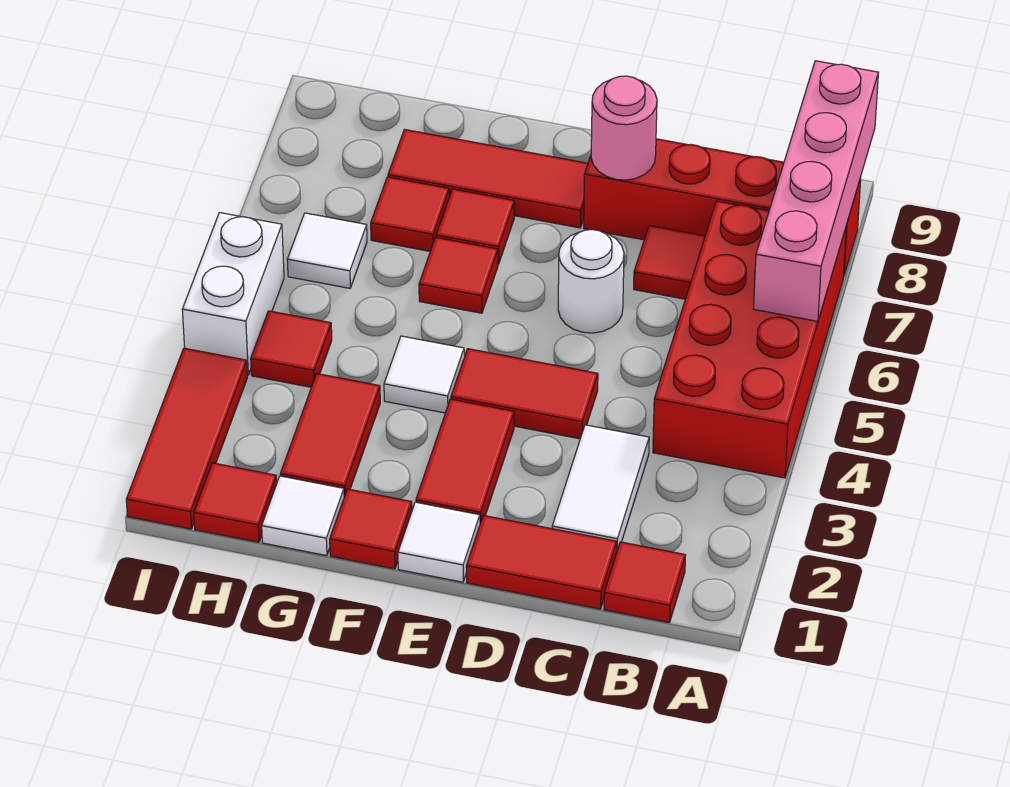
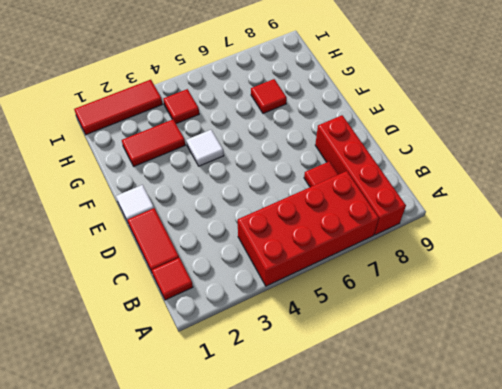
none -> white tile C2:C3 level 1
none -> red tile D4:E4 level 1
none -> white round brick D6 level 1

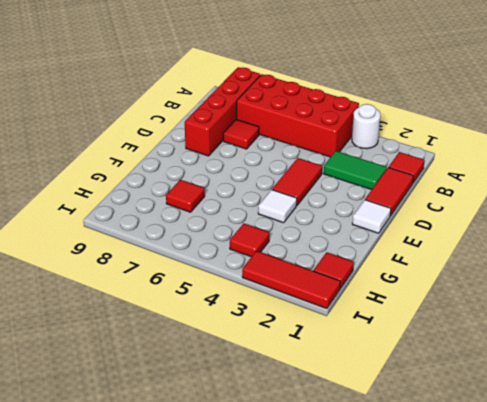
white round brick A3 level 1 -> white round brick D6 level 1
green tile C2:C3 level 1 -> white tile C2:C3 level 1
none -> red tile E2:E3 level 1
none -> red tile E8:G8 level 1
none -> red tile F1 level 1

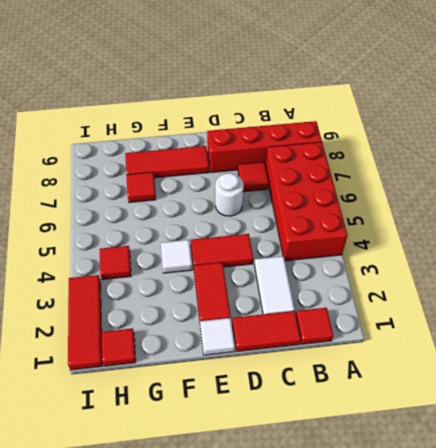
none -> red tile F1 level 1
none -> red tile F6 level 1
none -> red tile F7 level 1

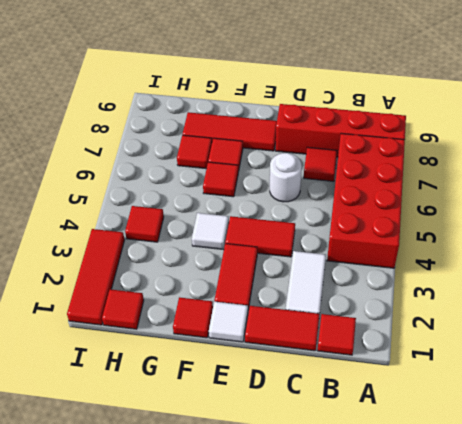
none -> white tile G1 level 1
none -> red tile G2:G3 level 1
none -> white tile H6 level 1

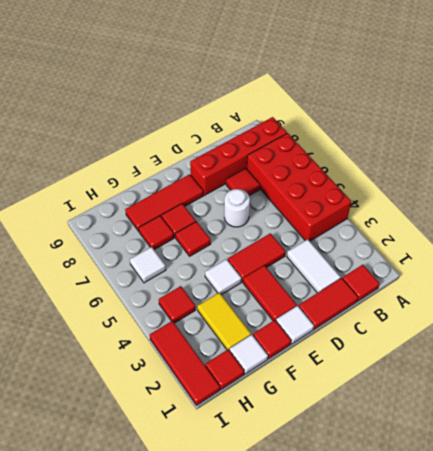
yellow tile G2:G3 level 1 -> red tile G2:G3 level 1
none -> white brick I4:I5 level 1
none -> pink brick A6:A9 level 2
none -> pink round brick D8 level 2

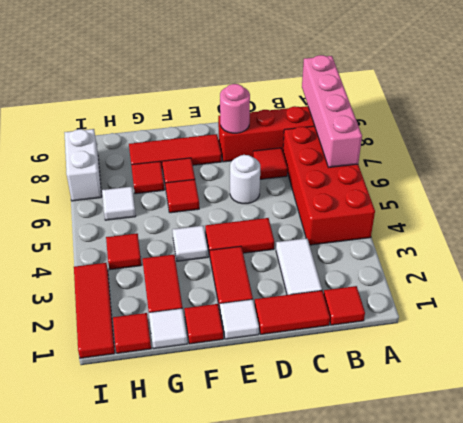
white brick I7:I8 level 1 -> white brick I4:I5 level 1

